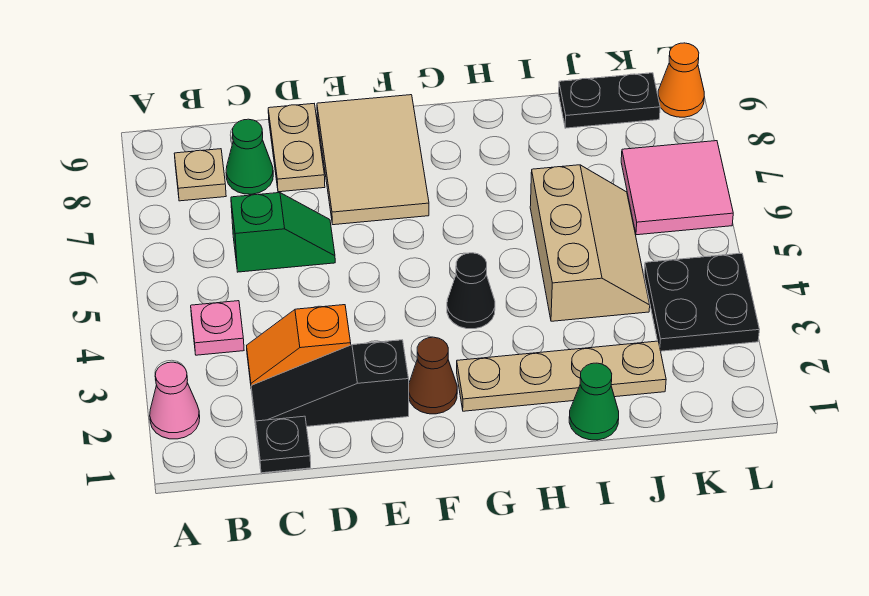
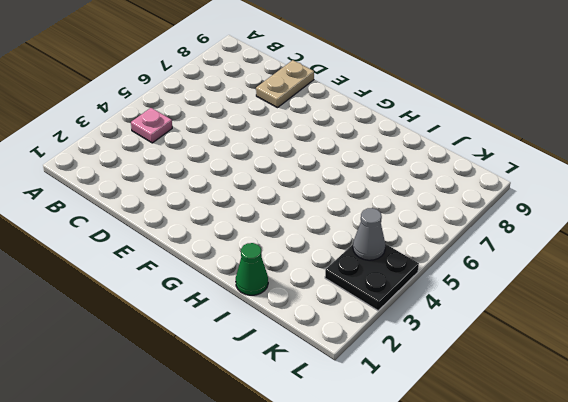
grey cone K4 level 2 -> none
none -> pink cone A2 level 1
none -> tan plate B8 level 1
none -> black plate C1 level 1

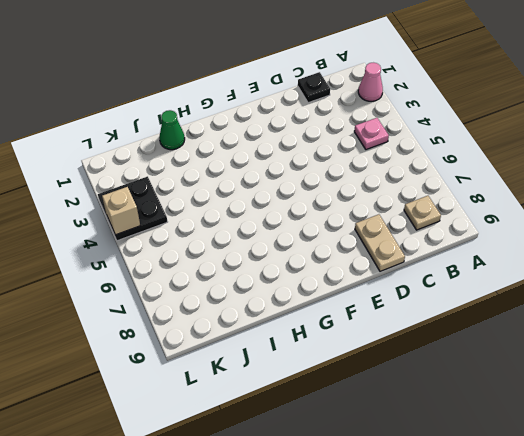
tan brick L4 level 2 -> none
none -> black slope C2:E2 level 1 top E
none -> orange slope C3:D3 level 1 top D
none -> green slope C6:D6 level 1 top C

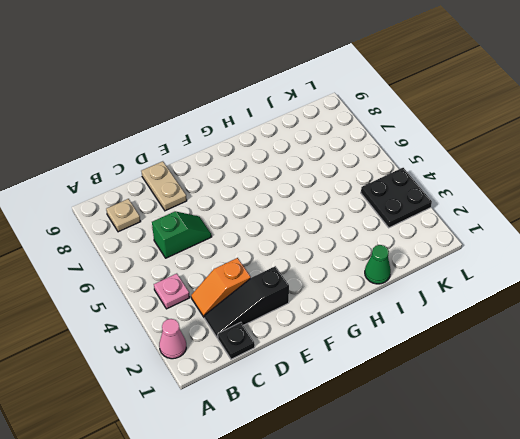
none -> green cone C8 level 1
none -> tan tile E7:F9 level 1
none -> brown cone F2 level 1

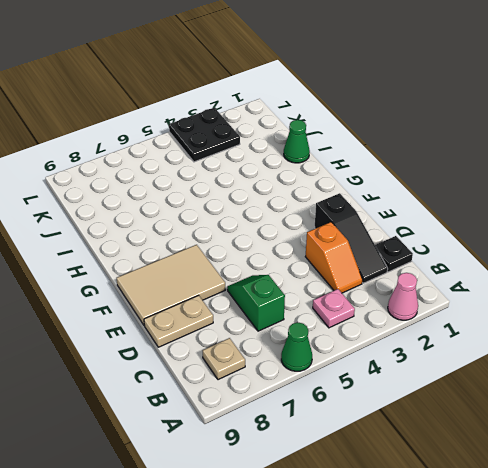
green cone A6 level 1 -> green cone C8 level 1
none -> brown cone F2 level 1
none -> tan plate G2:J2 level 1
none -> black cone G4 level 1

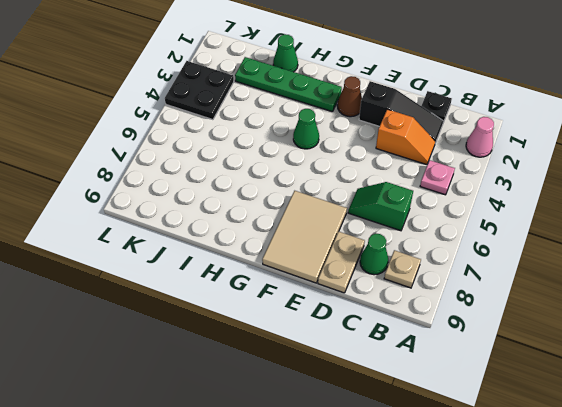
green plate G2:J2 level 1 -> tan plate G2:J2 level 1
green cone G4 level 1 -> black cone G4 level 1
none -> tan slope I4:J6 level 1 top I
none -> black plate J9:K9 level 1
none -> pink tile K6:L7 level 1

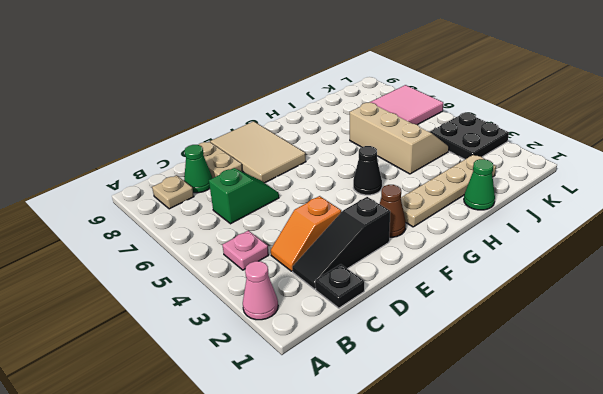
none -> black plate J9:K9 level 1
none -> orange cone L9 level 1

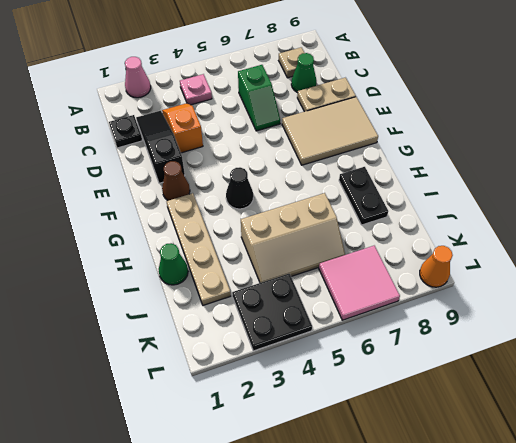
black plate H8:I8 level 1 -> black plate J9:K9 level 1

